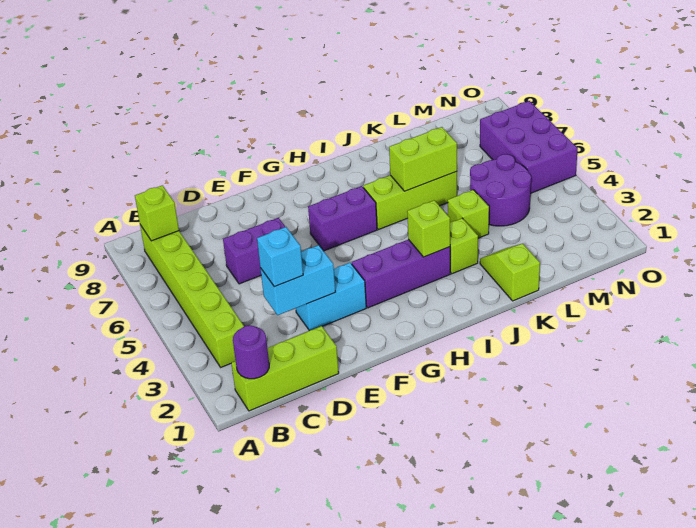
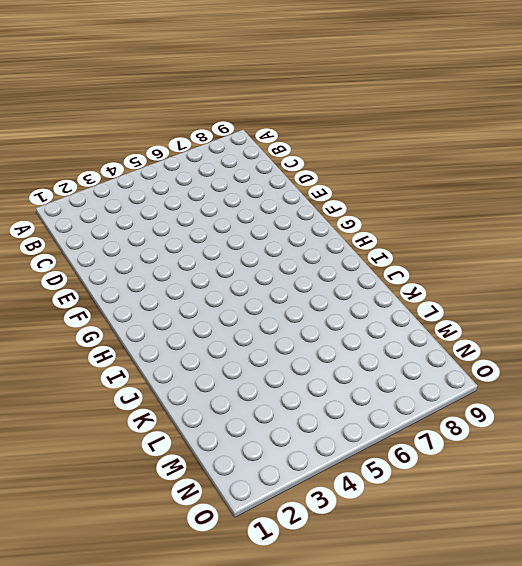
none -> lime brick B1:D1 level 1
none -> lime brick B3:B8 level 1
none -> purple brick D6:E6 level 1

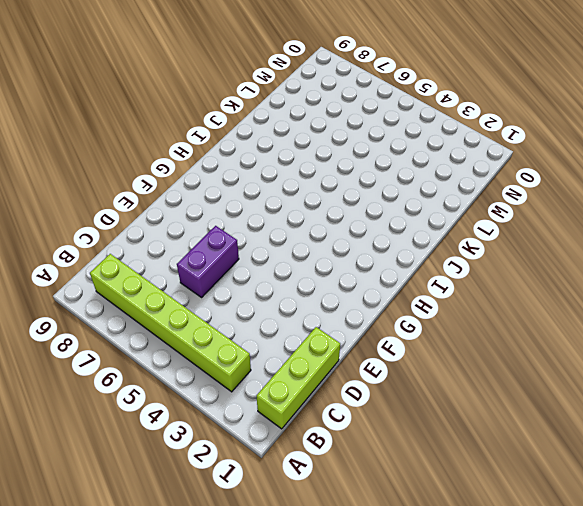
none -> cyan brick E3:F3 level 1
none -> purple brick G3:I3 level 1
none -> purple brick G6:H6 level 1

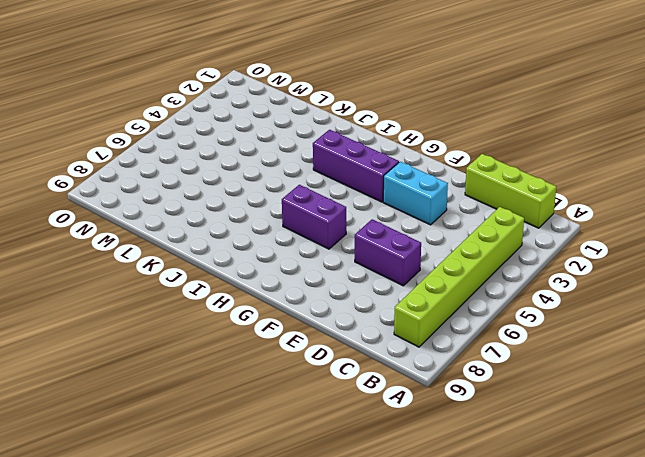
none -> lime brick I6:K6 level 1
none -> lime brick J3 level 1
none -> lime slope K1:K2 level 1 top 1

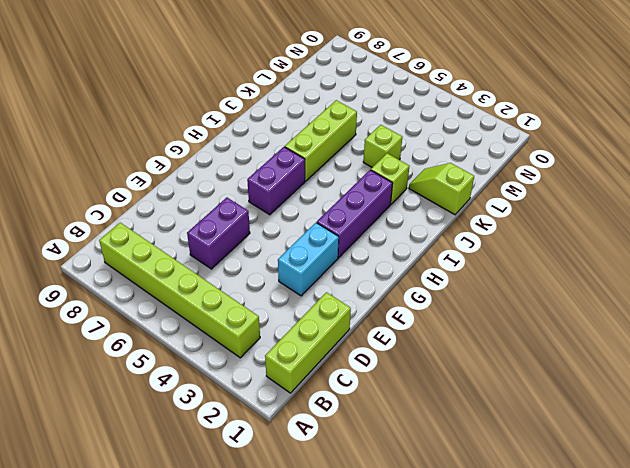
none -> purple round brick L4:M5 level 1
none -> purple brick N5:O7 level 1
none -> purple round brick B1 level 2

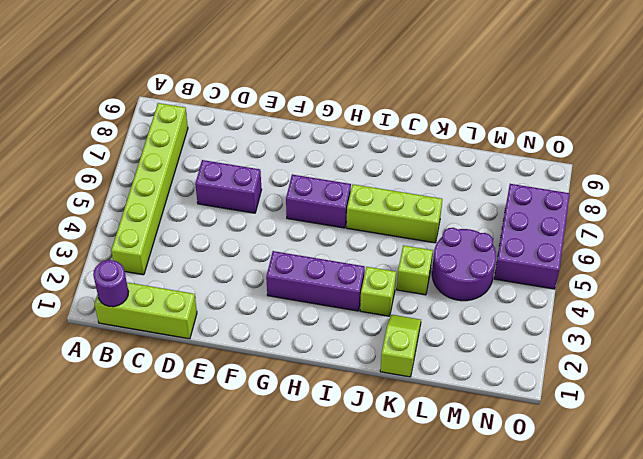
none -> cyan brick E3:F3 level 1
none -> lime brick B8 level 2
none -> cyan brick D3:E3 level 2

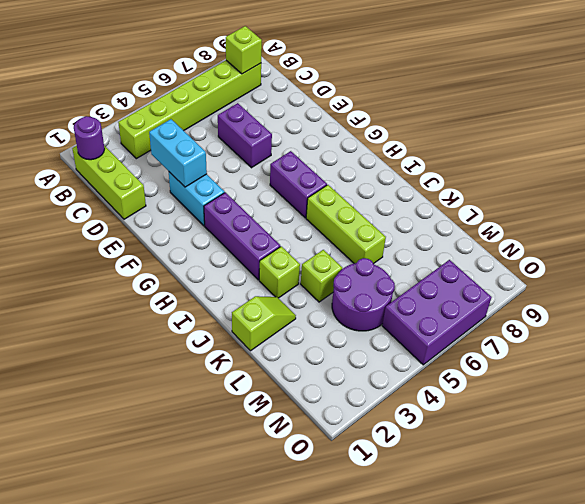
none -> lime brick I3 level 2
none -> lime brick J6:K6 level 2
none -> cyan brick D3 level 3

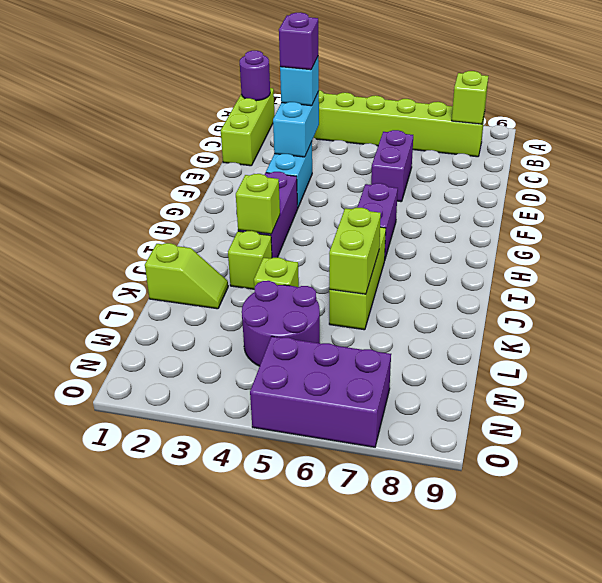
purple brick D3 level 4 -> none

